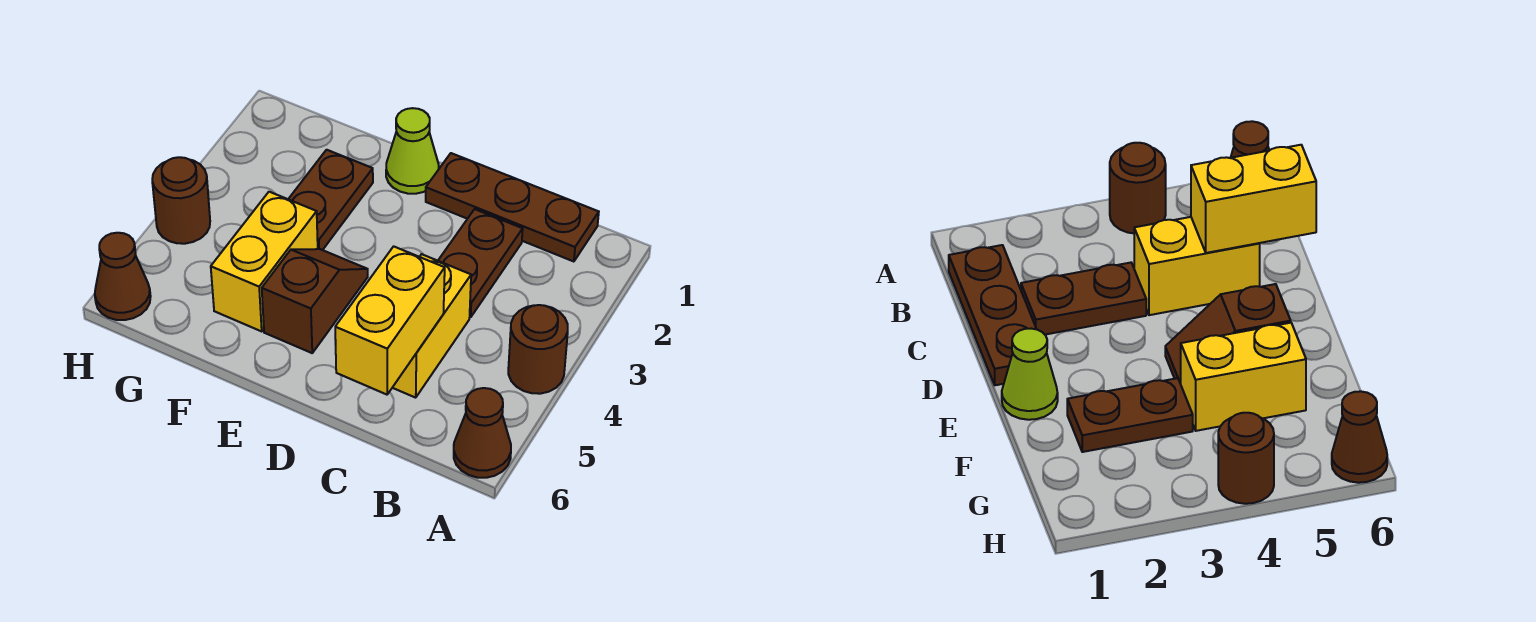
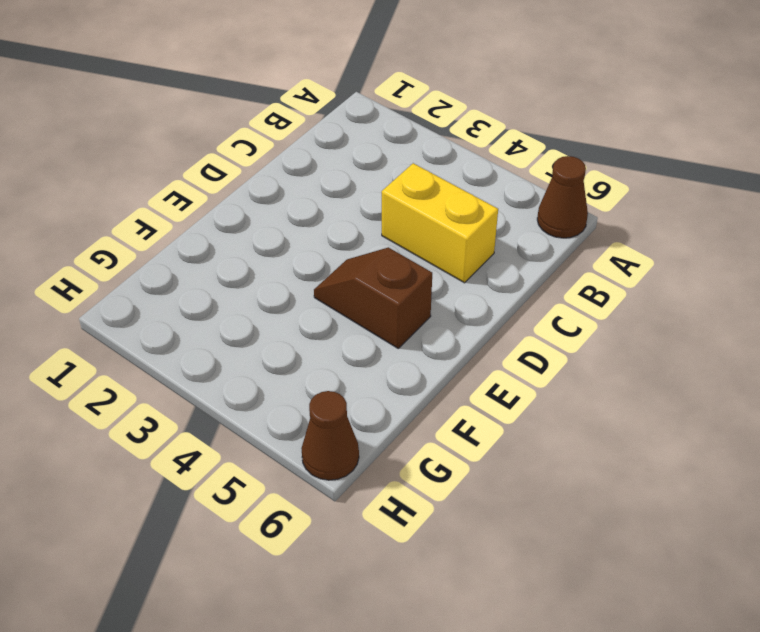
none -> brown round brick A4 level 1
none -> brown plate B1:D1 level 1
none -> brown plate C2:C3 level 1

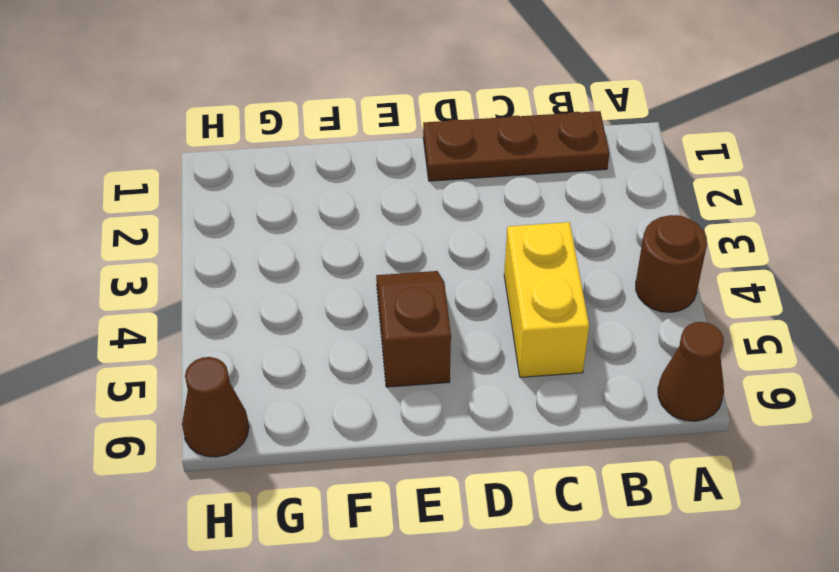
none -> brown plate C2:C3 level 1
none -> lime cone E1 level 1
none -> brown plate F2:F3 level 1

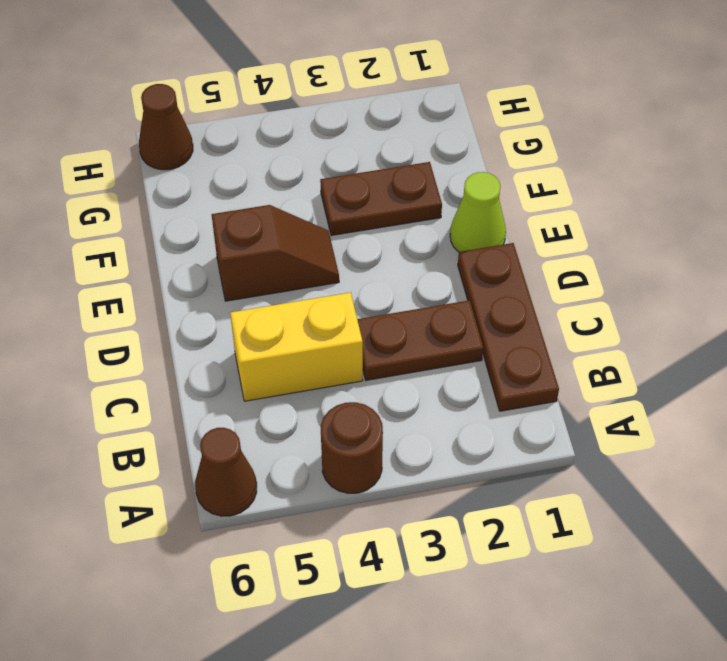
none -> yellow brick F4:F5 level 1
none -> brown round brick H4 level 1
none -> yellow brick C5:C6 level 2

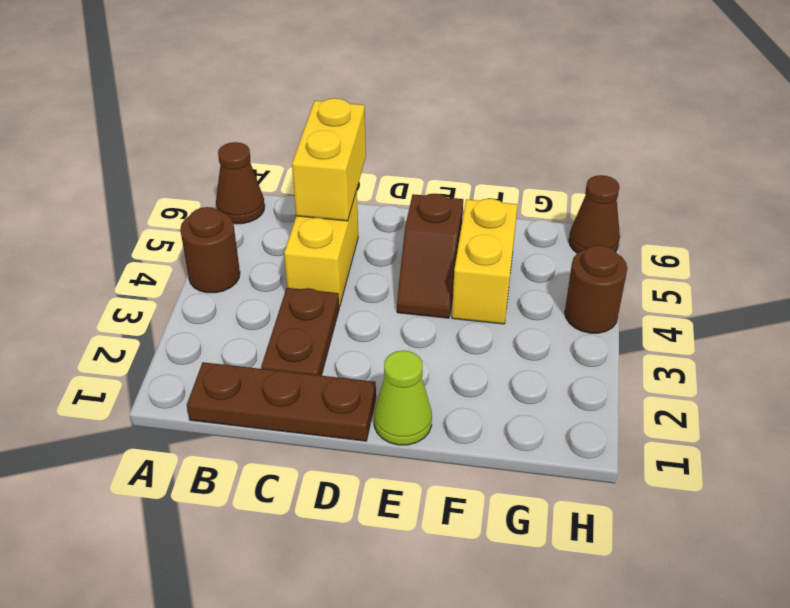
none -> brown plate F2:F3 level 1

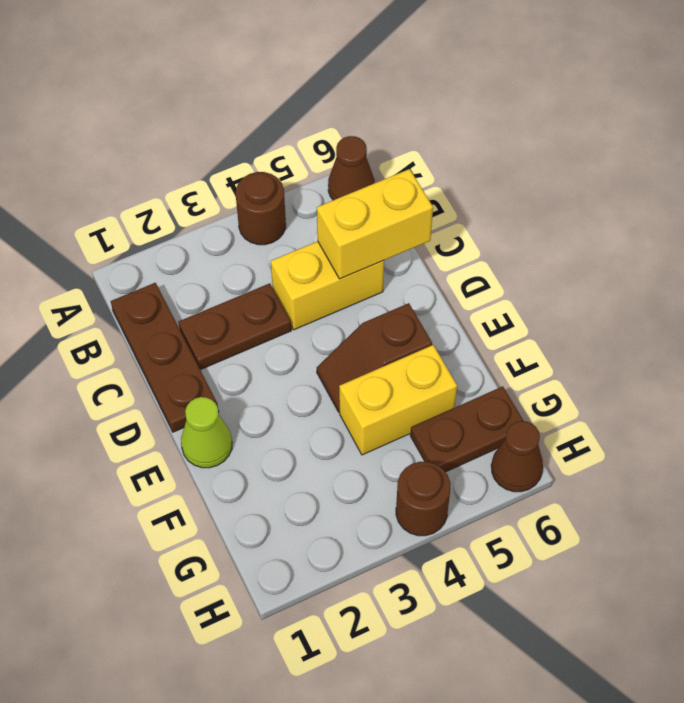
brown plate G5:G6 level 1 -> brown plate F2:F3 level 1

